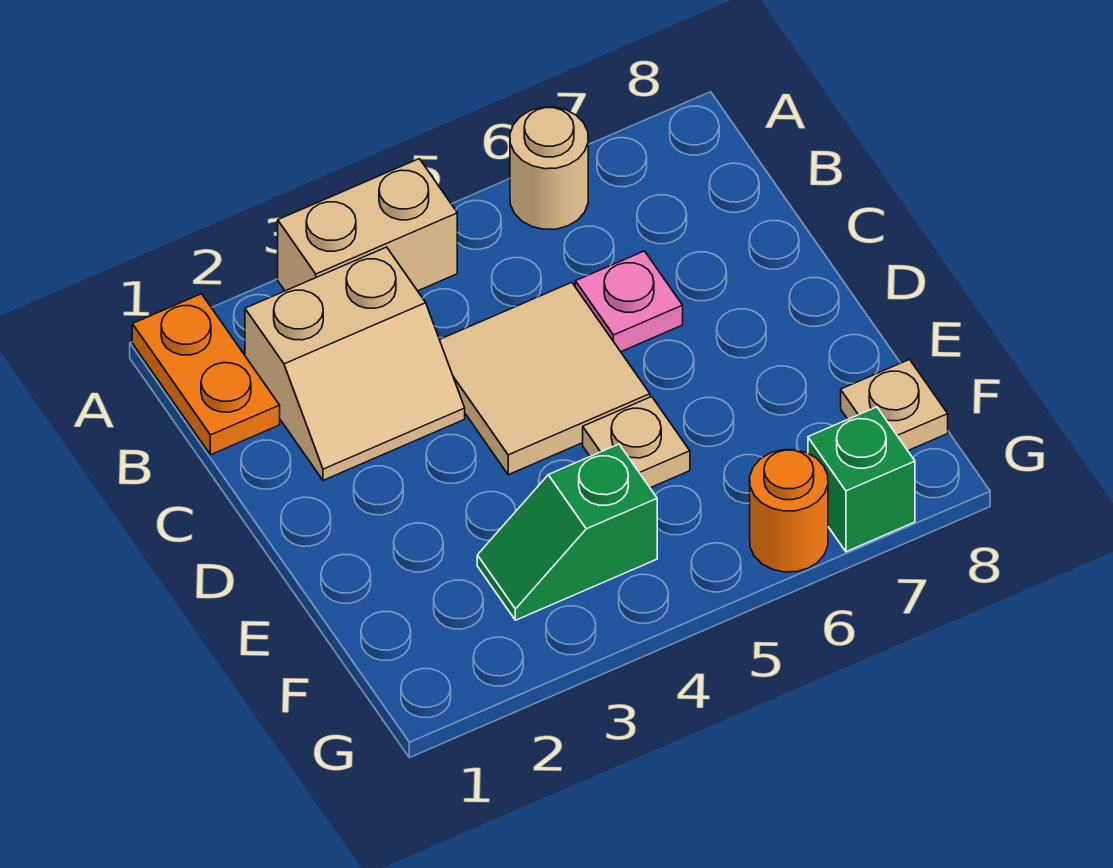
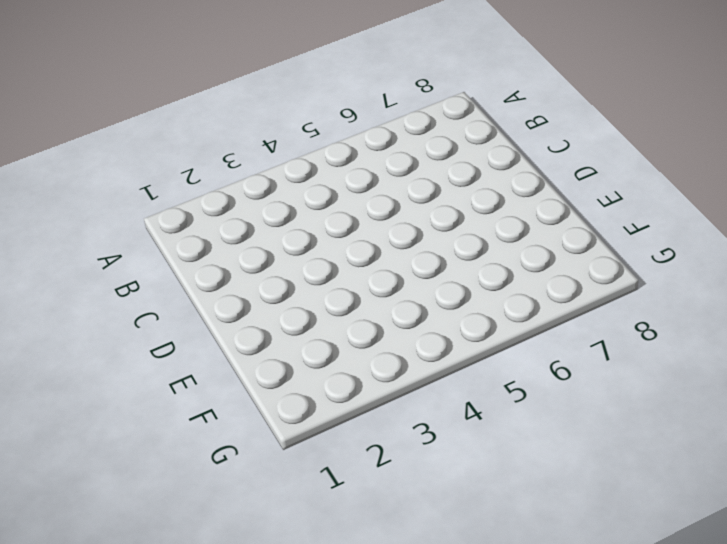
none -> orange plate A1:B1 level 1
none -> tan brick A3:A4 level 1

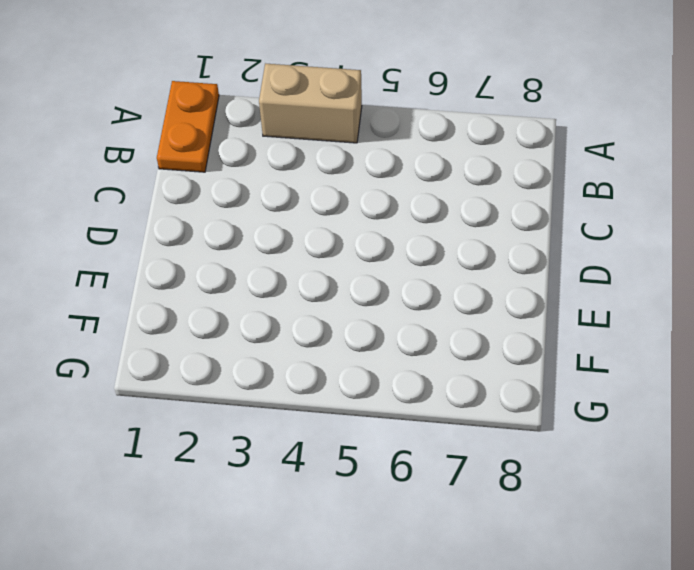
none -> tan round brick A6 level 1
none -> tan slope B2:C3 level 1 top B

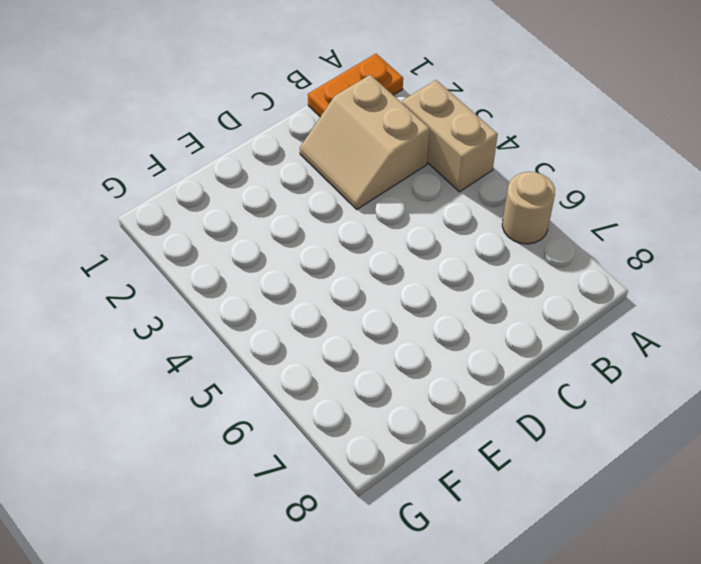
none -> tan tile C4:D5 level 1
none -> pink plate C6 level 1

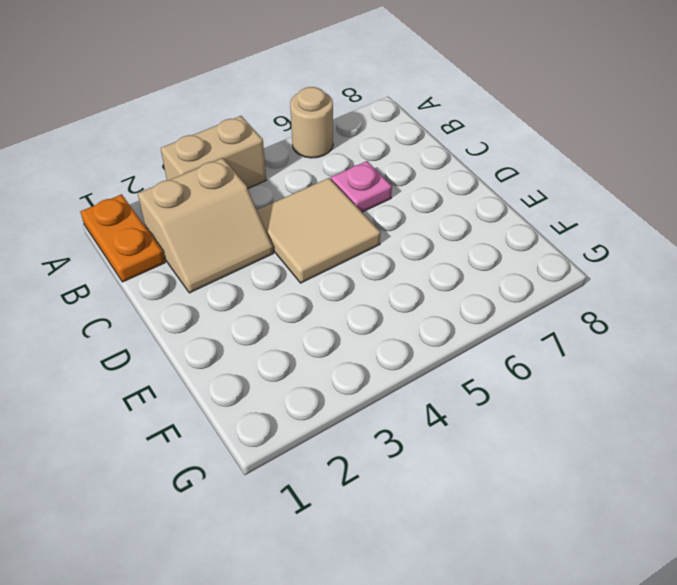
none -> tan plate E5 level 1
none -> green slope F3:F4 level 1 top 4

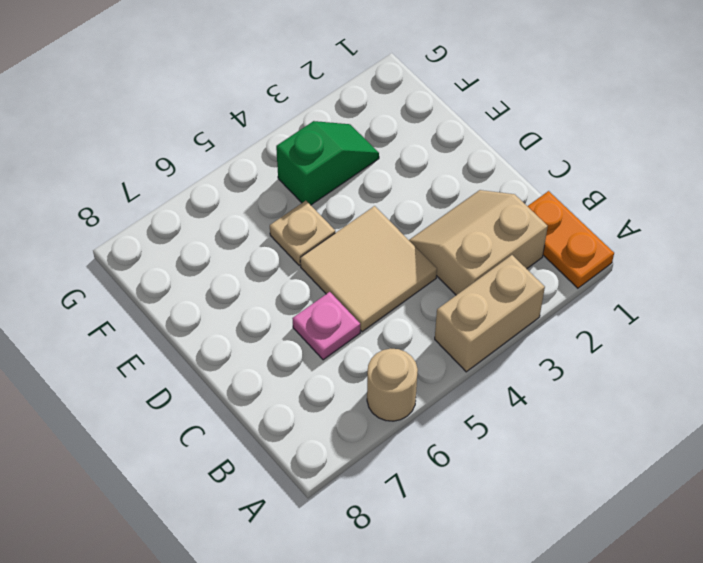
none -> tan plate F8 level 1
none -> orange round brick G6 level 1

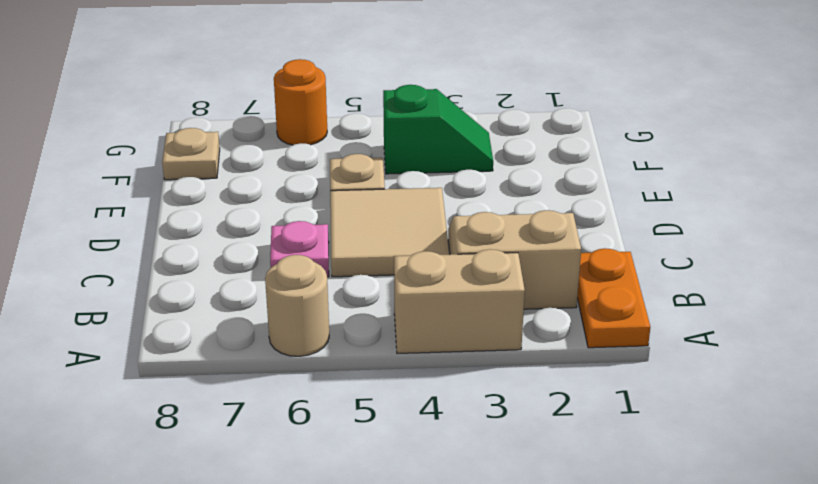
none -> green brick G7 level 1

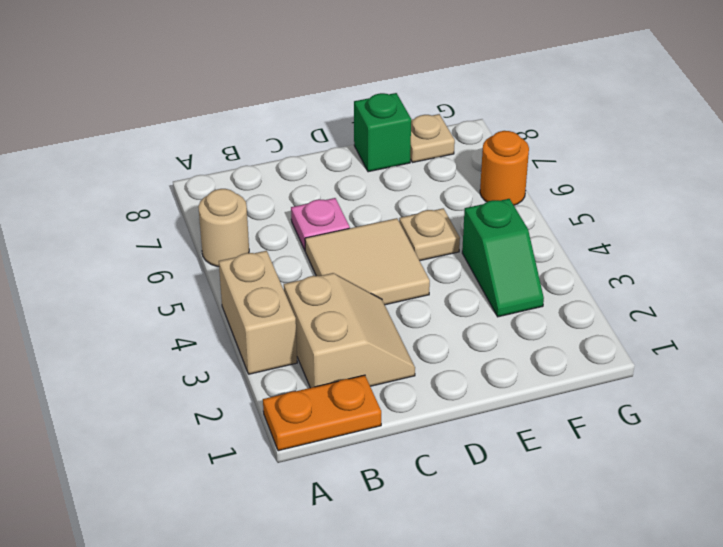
green brick E8 level 1 -> green brick G7 level 1

